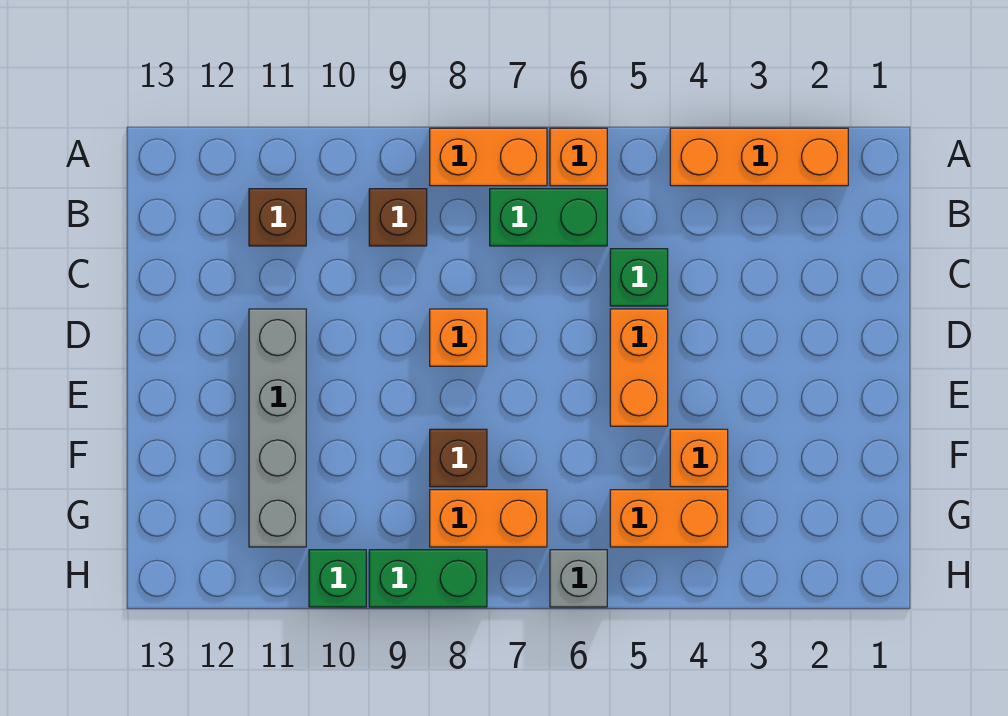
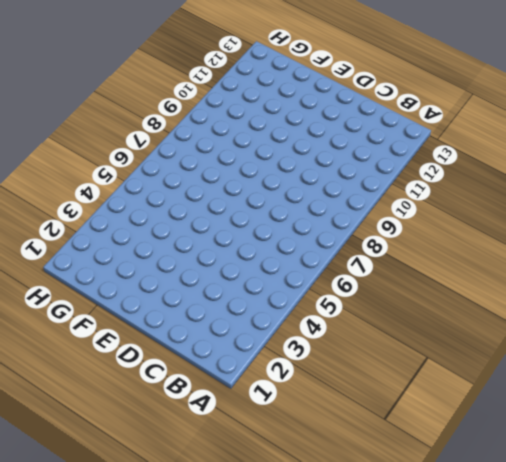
none -> orange brick A2:A4 level 1
none -> orange brick A6 level 1
none -> orange brick A7:A8 level 1

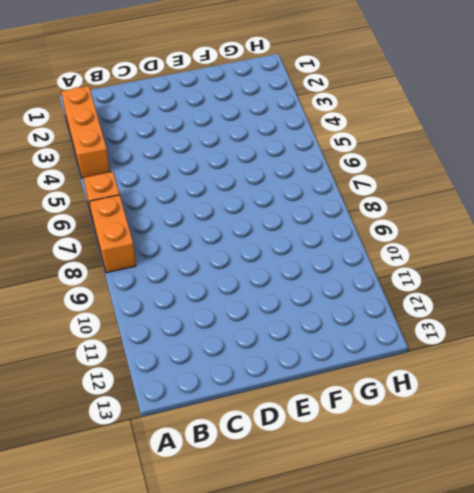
none -> green brick B6:B7 level 1
none -> brown brick B9 level 1
none -> brown brick B11 level 1

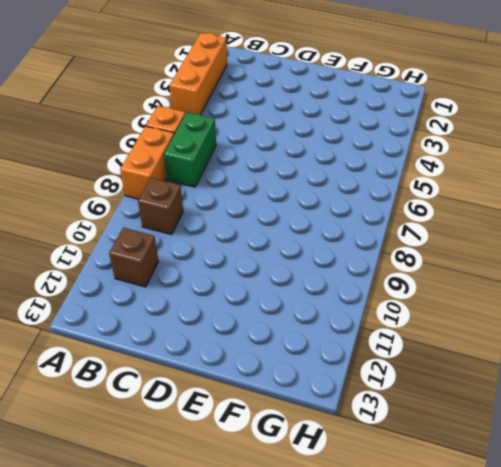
none -> green brick C5 level 1
none -> orange brick D5:E5 level 1
none -> orange brick D8 level 1

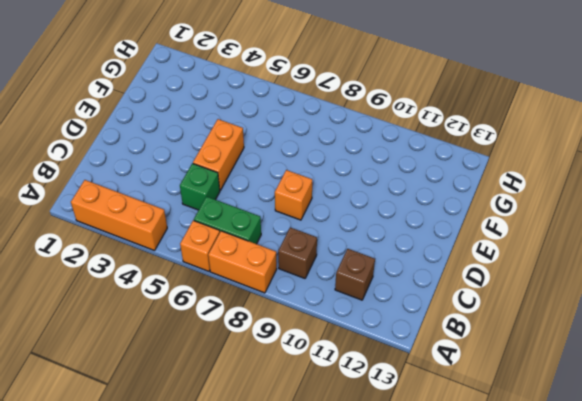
none -> grey brick D11:G11 level 1
none -> orange brick F4 level 1
none -> brown brick F8 level 1

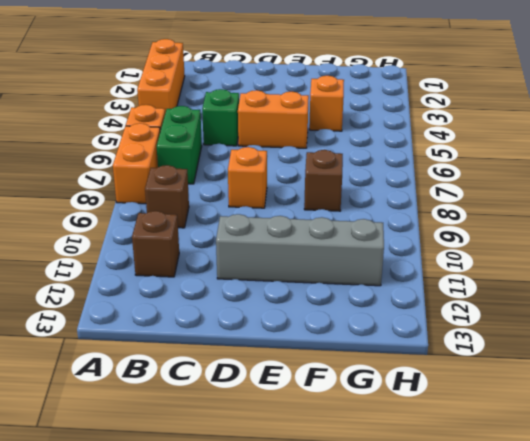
none -> orange brick G4:G5 level 1
none -> orange brick G7:G8 level 1
none -> grey brick H6 level 1

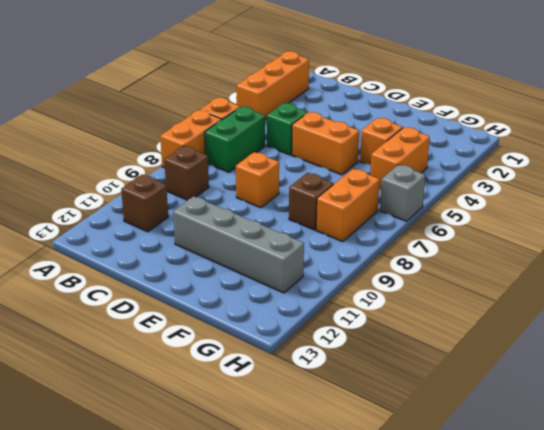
none -> green brick H8:H9 level 1
none -> green brick H10 level 1

